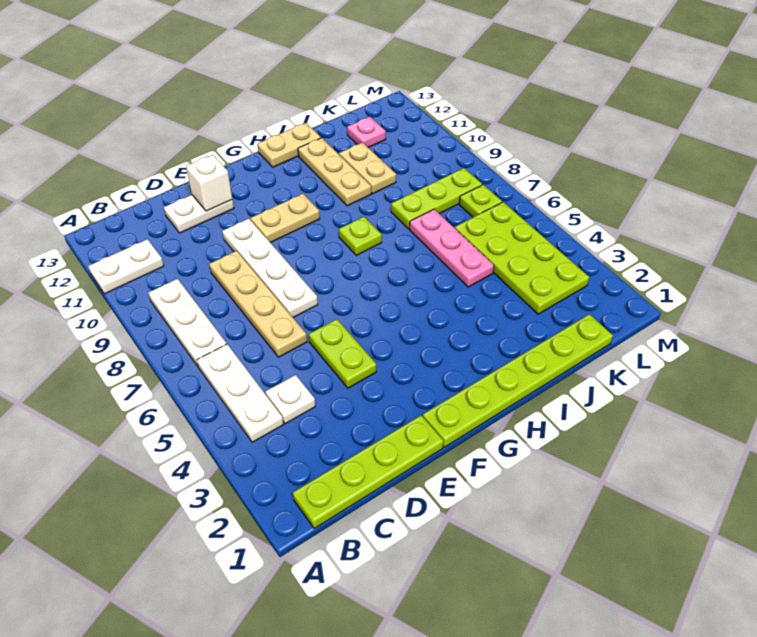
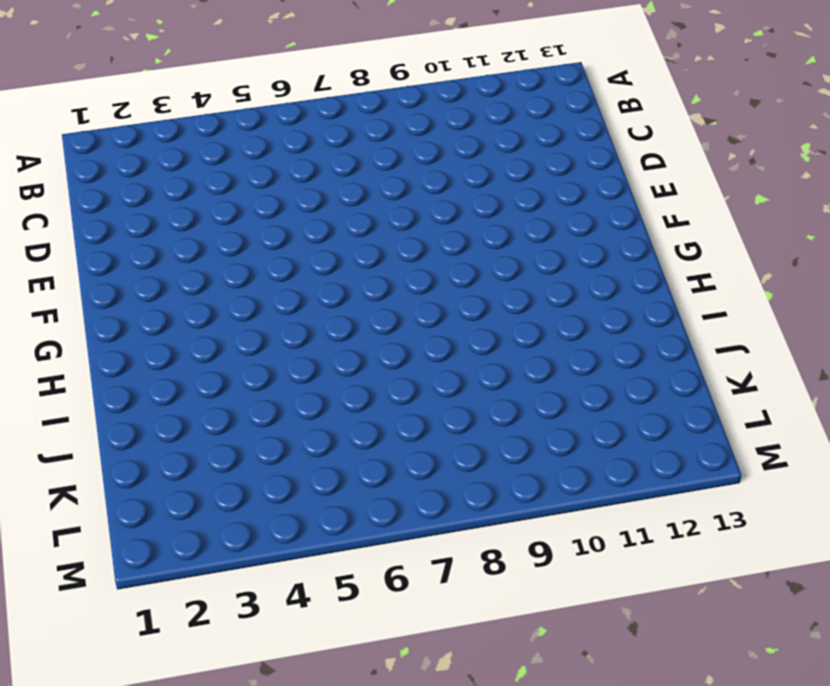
none -> white plate A11:B11 level 1
none -> lime plate B1:E1 level 1
none -> white plate B4:B6 level 1

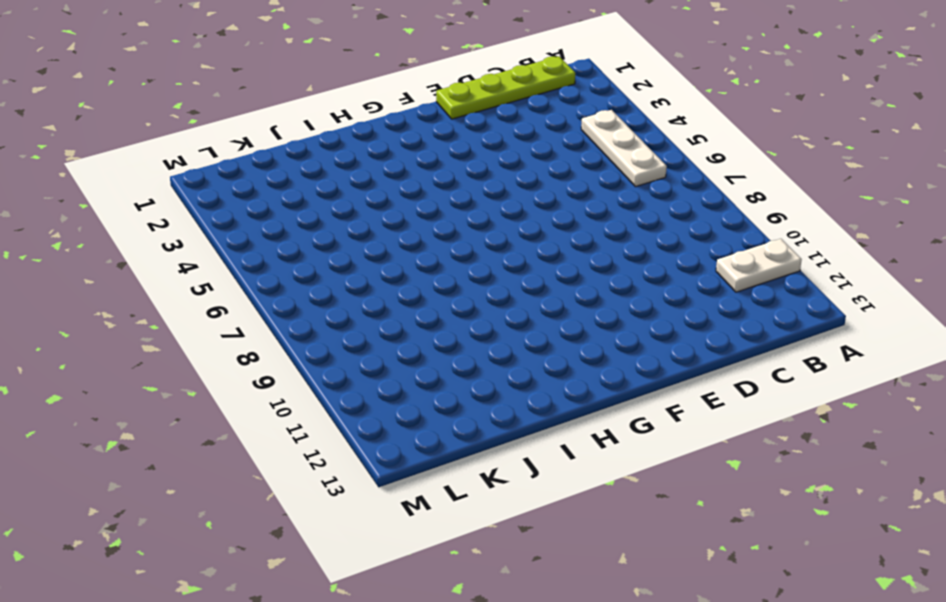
none -> white plate B7:B9 level 1
none -> white plate C4 level 1
none -> tan plate D6:D9 level 1

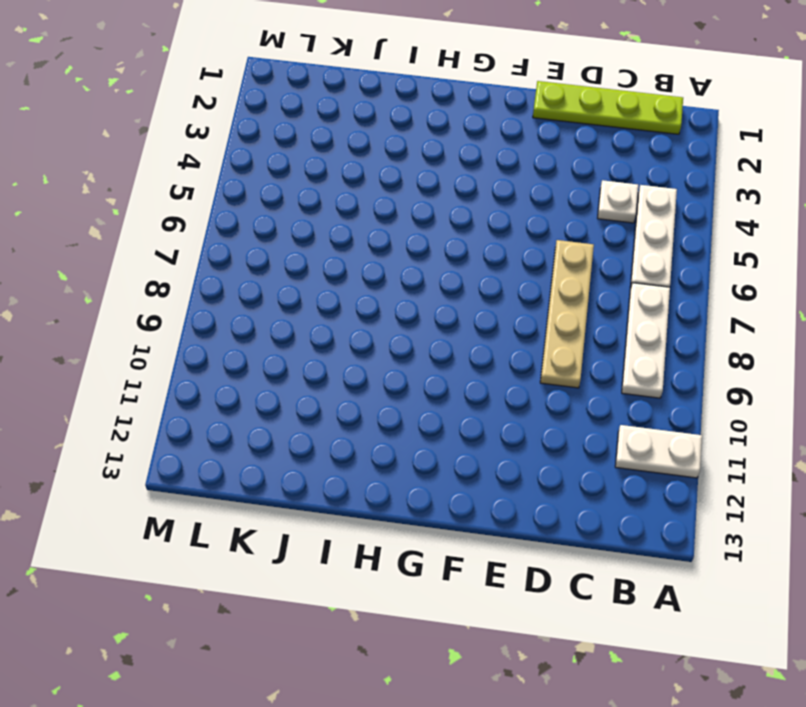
none -> white plate D12:E12 level 1
none -> lime plate E4:E5 level 1
none -> white plate E7:E10 level 1

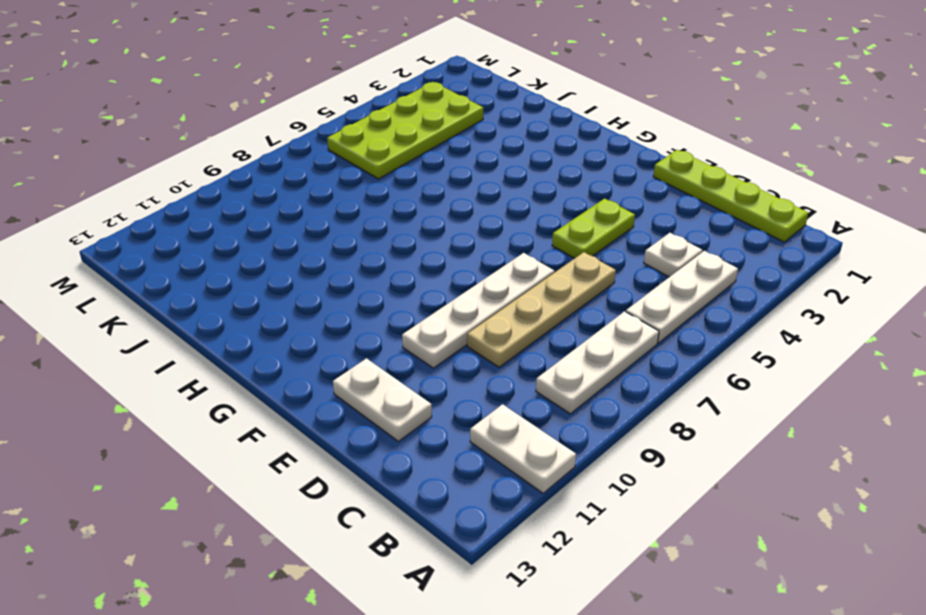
none -> lime plate F1:K1 level 1
none -> tan plate F10:G10 level 1
none -> lime plate H8 level 1

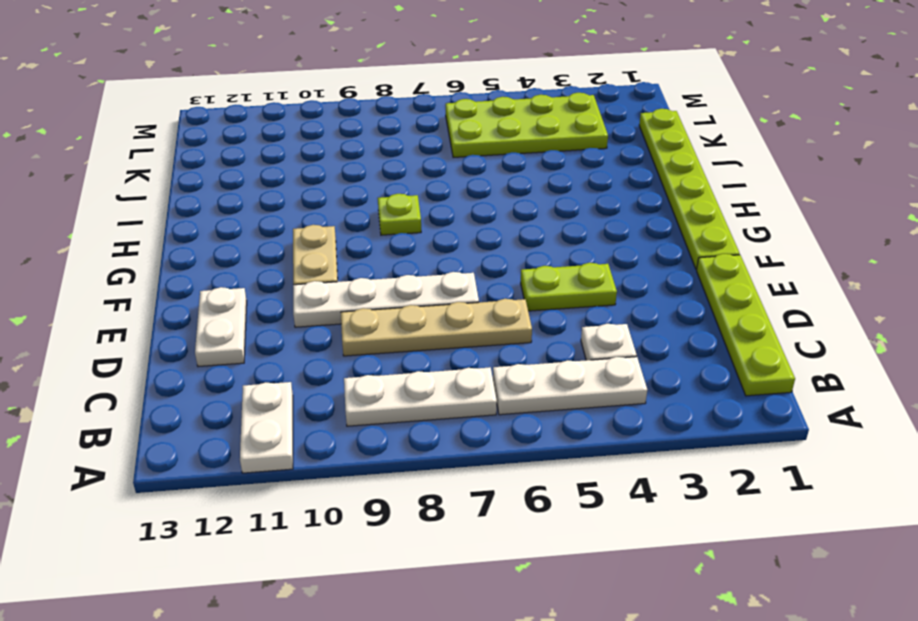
none -> tan plate H13:I13 level 1
none -> tan plate I10:I12 level 1
none -> pink plate J5:J7 level 1

